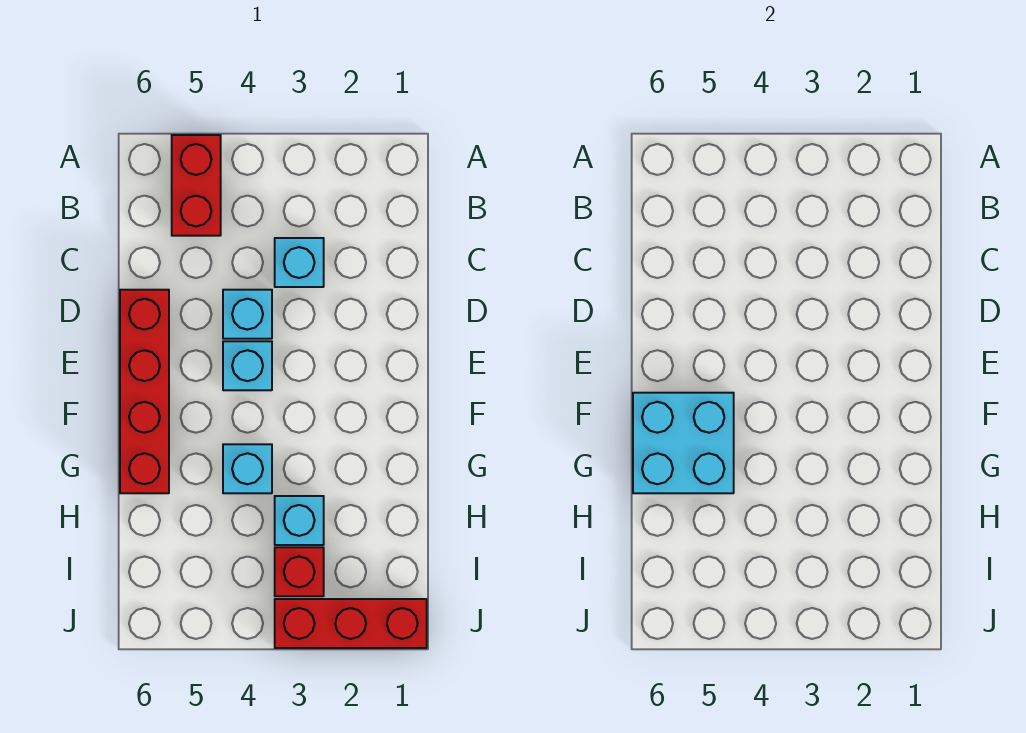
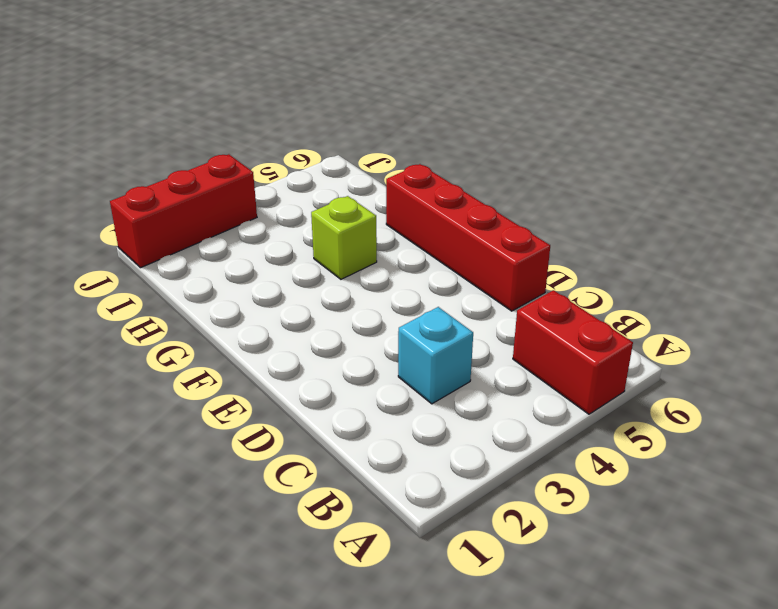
lime brick G4 level 1 -> cyan brick G4 level 1
none -> cyan brick D4 level 1
none -> cyan brick E4 level 1

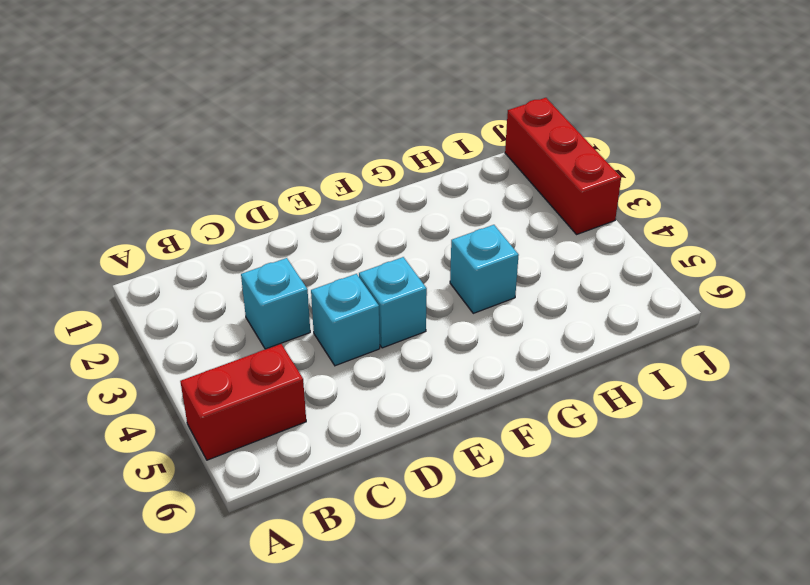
none -> red brick D6:G6 level 1
none -> cyan brick H3 level 1

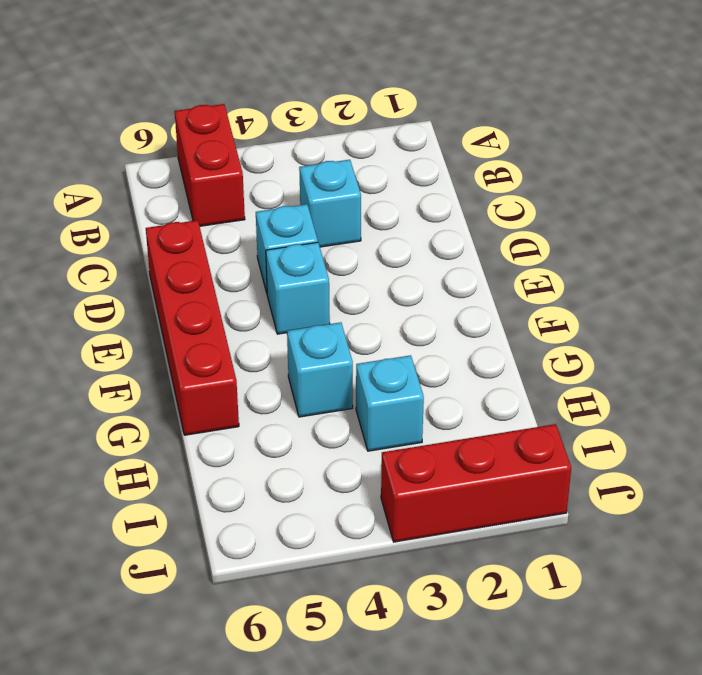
none -> red brick I3 level 1
none -> cyan brick F5:G6 level 2

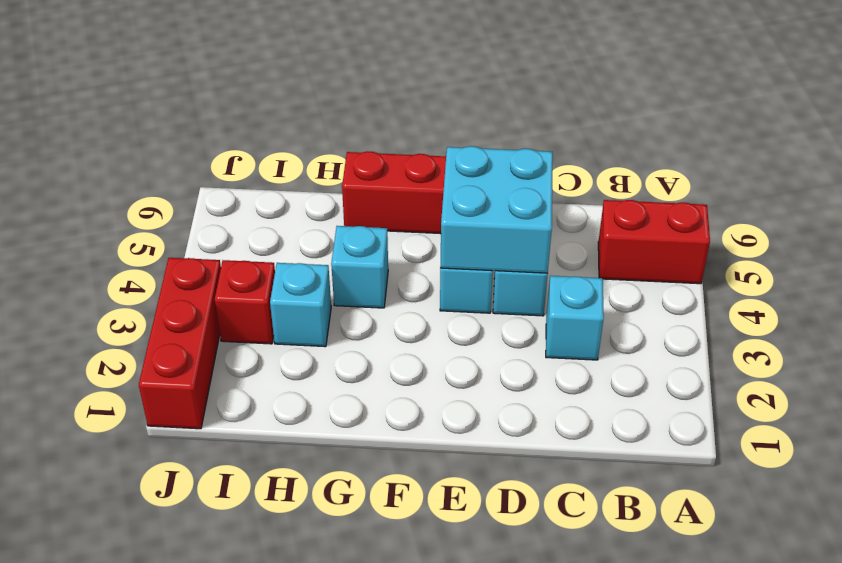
cyan brick D4:E5 level 2 -> cyan brick F5:G6 level 2

